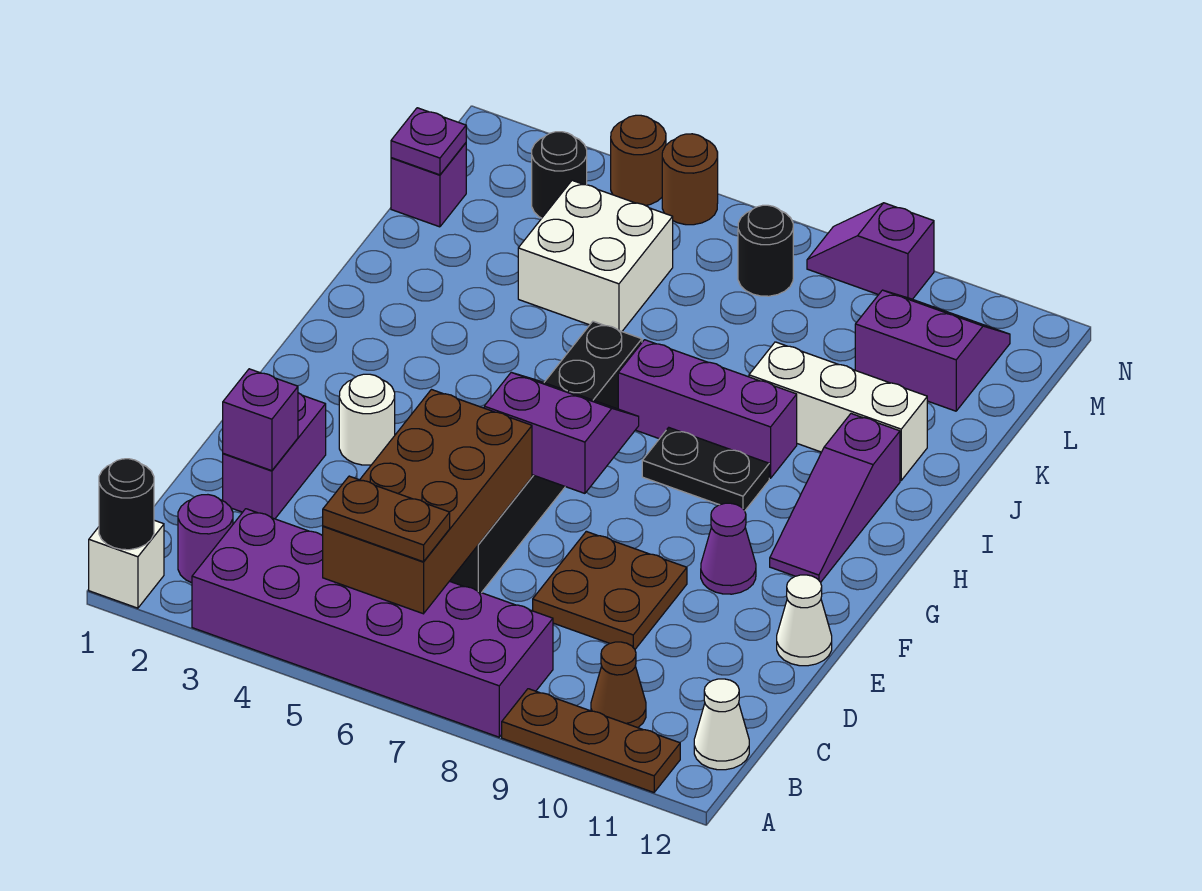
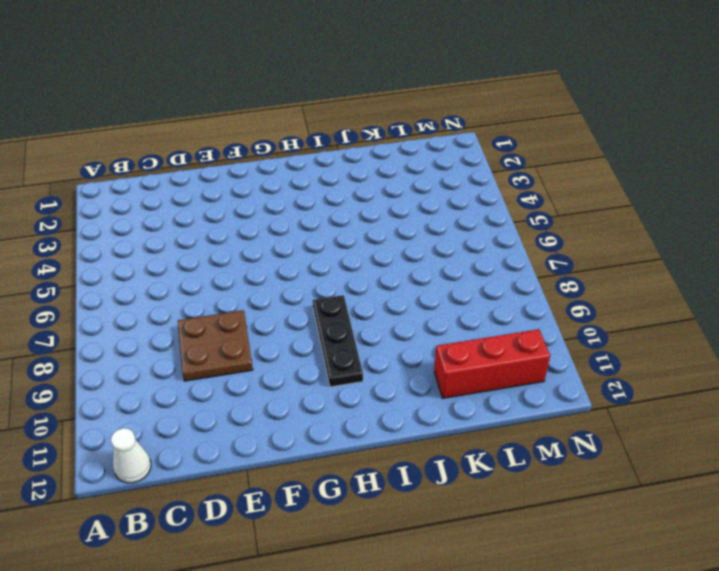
black plate H8:H10 level 1 -> black plate H8:H9 level 1
red brick K11:M11 level 1 -> purple slope L10:M11 level 1 top L
none -> white brick A1 level 1
none -> purple brick A3:B8 level 1
none -> brown plate A9:A11 level 1
none -> purple round brick B2 level 1

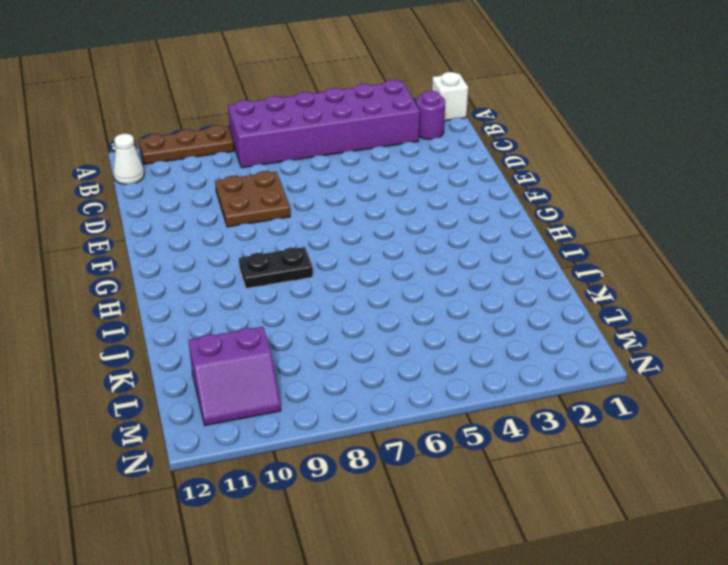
none -> brown cone B10 level 1
none -> purple brick D2:E2 level 1
none -> black brick D6:I6 level 1
none -> white cone E12 level 1

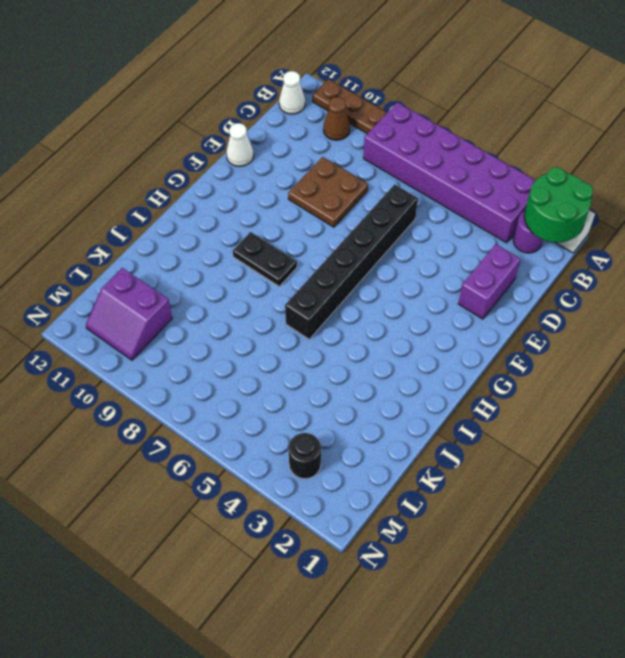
green round brick A1:B2 level 2 -> black round brick A1 level 2
none -> white round brick F3 level 1
none -> purple cone F10 level 1
none -> purple slope G11:I11 level 1 top I
none -> purple brick I7:I9 level 1

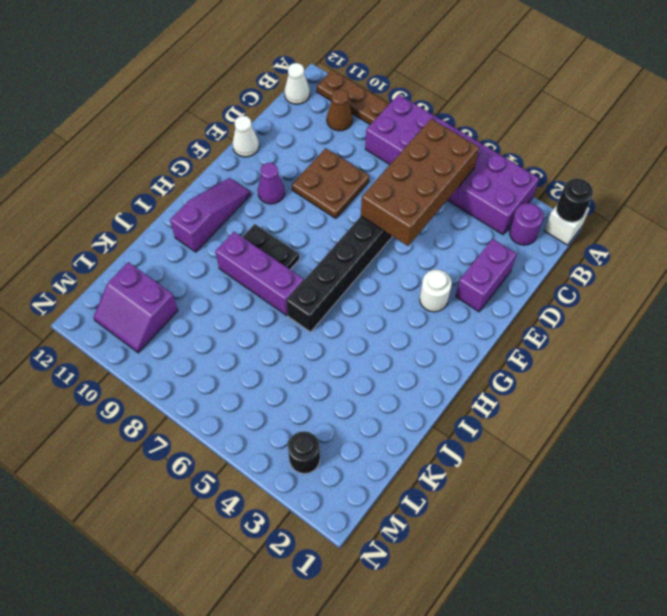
none -> white brick J9:J11 level 1
none -> white brick K4:L5 level 1
none -> purple brick L1 level 1
none -> black round brick M7 level 1

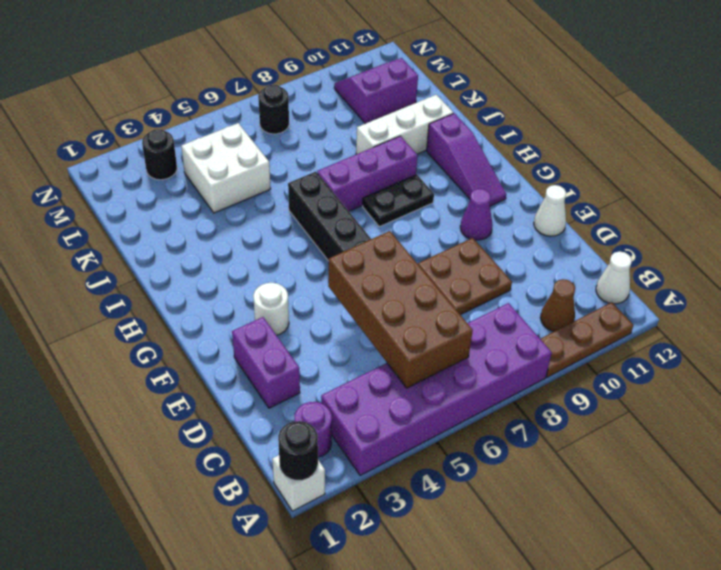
none -> purple brick L1 level 1
none -> brown round brick N4 level 1
none -> brown round brick N5 level 1
none -> purple slope N8:N9 level 1 top 9

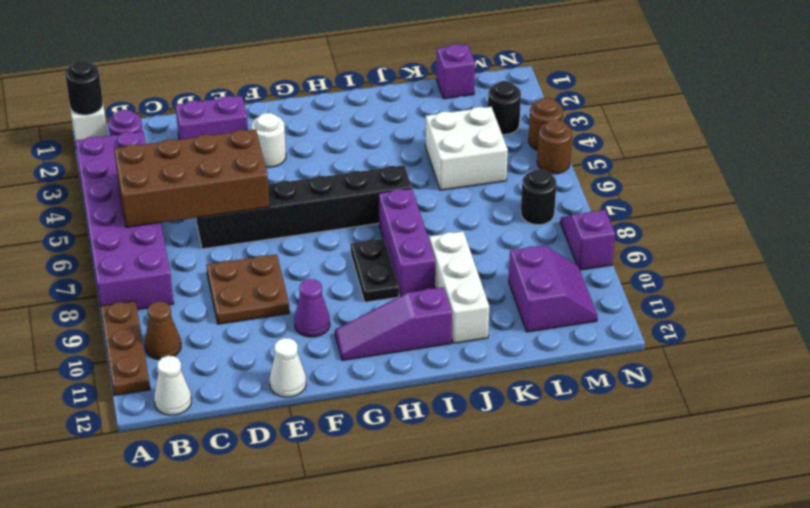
none -> purple brick D2 level 2
none -> purple slope F6:G7 level 2 top F
none -> purple plate L1 level 2
none -> brown plate B5:B6 level 3

